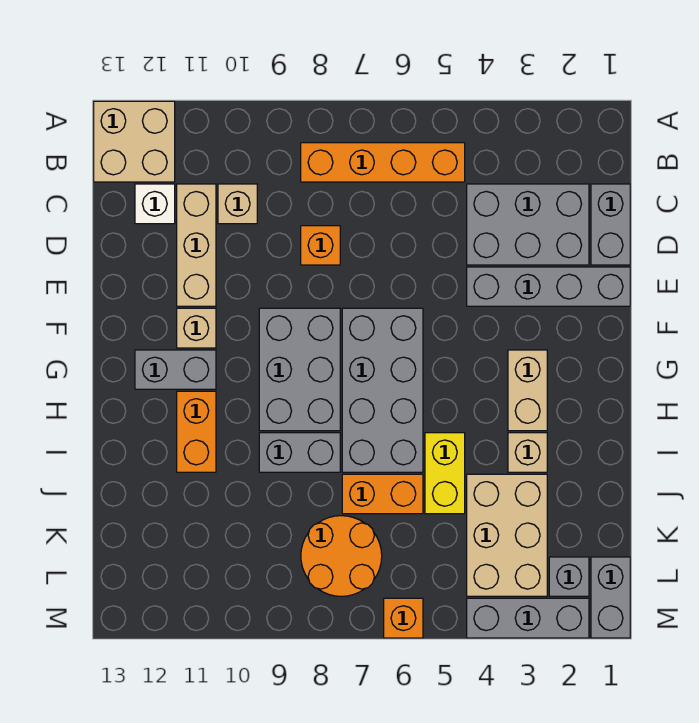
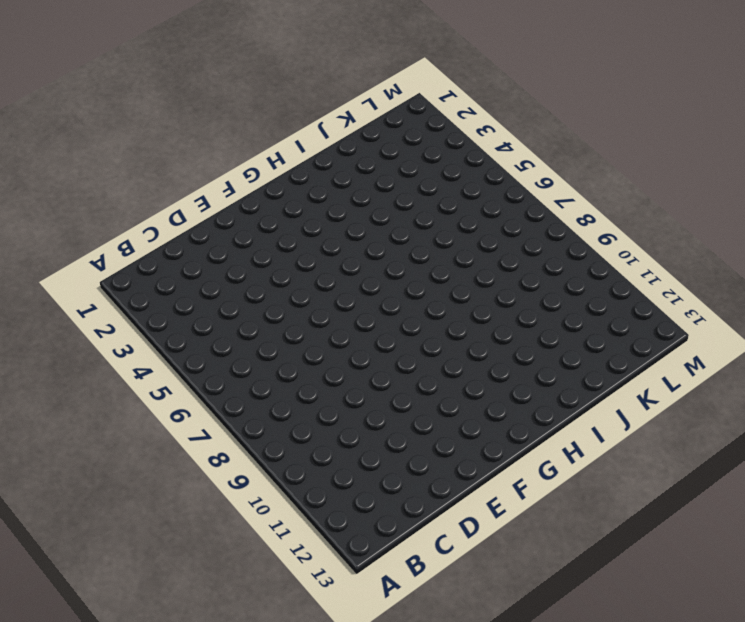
none -> tan brick A12:B13 level 1
none -> orange brick B5:B8 level 1
none -> grey brick C1:D1 level 1

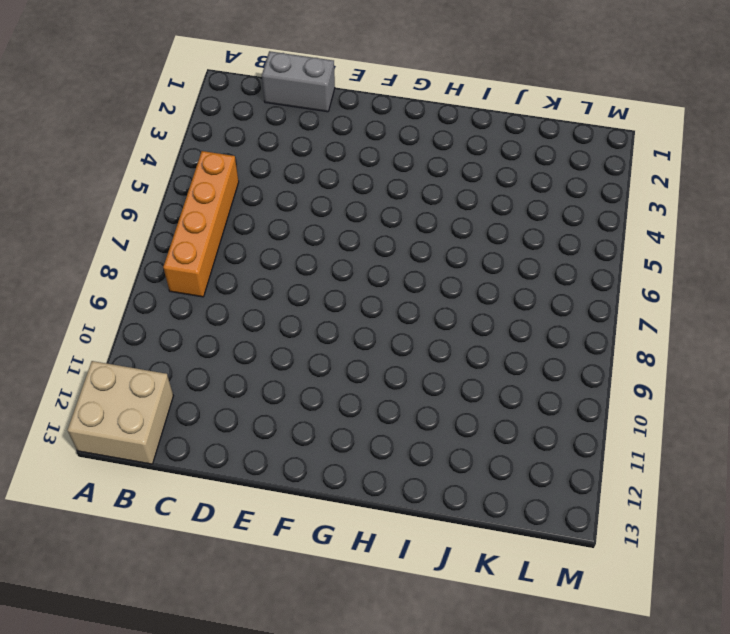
none -> grey brick C2:D4 level 1
none -> tan brick C10 level 1
none -> tan brick C11:E11 level 1

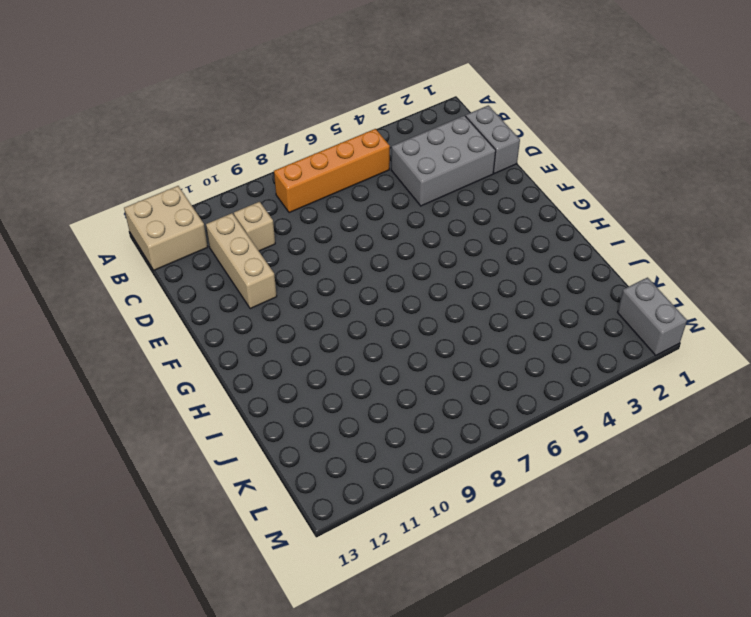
none -> white brick C12 level 1
none -> orange brick D8 level 1
none -> grey brick E1:E4 level 1

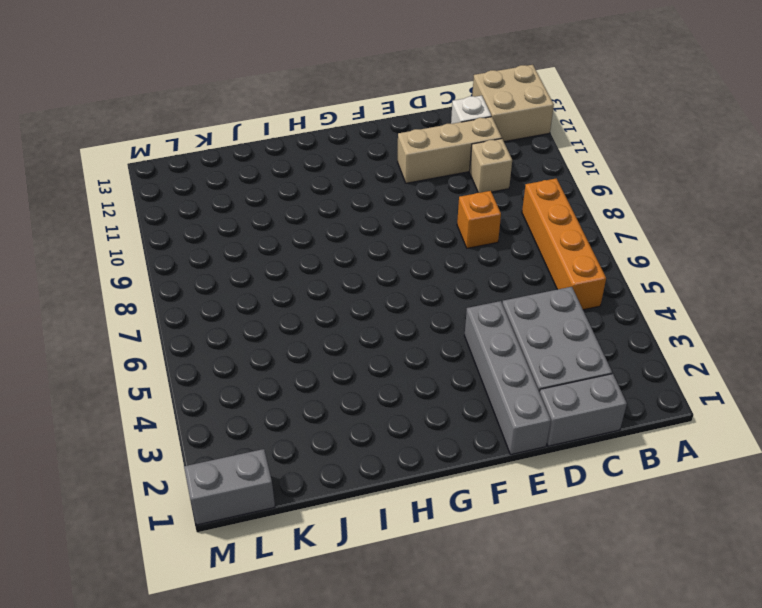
none -> grey brick F6:I7 level 1
none -> grey brick F8:H9 level 1
none -> tan brick F11 level 1

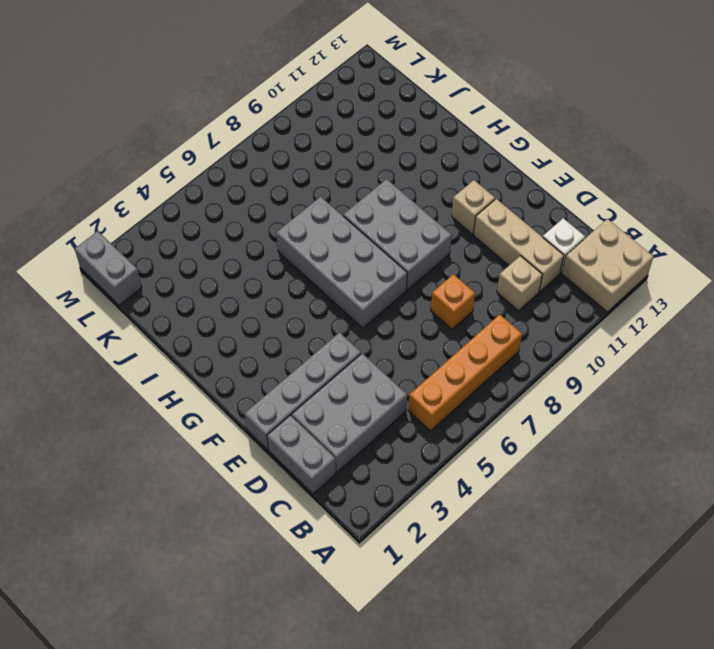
none -> tan brick G3:H3 level 1
none -> grey brick G11:G12 level 1
none -> orange brick H11:I11 level 1

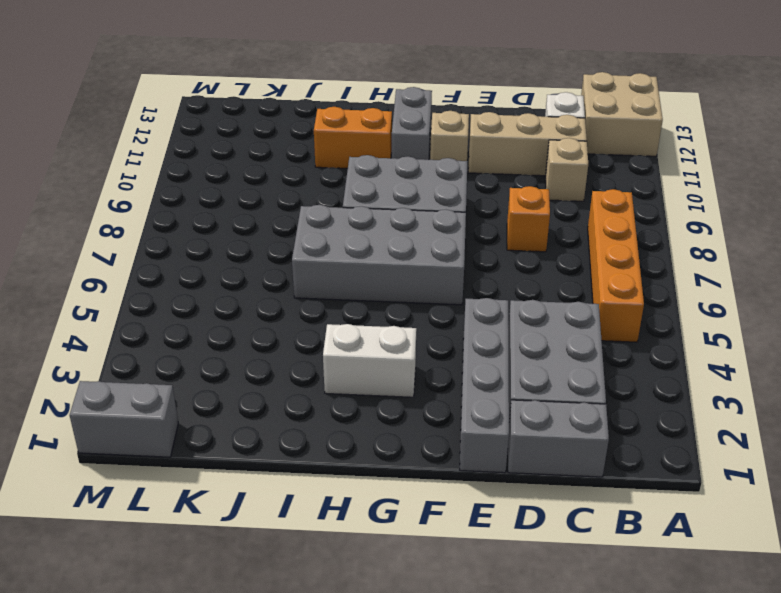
white brick G3:H3 level 1 -> tan brick G3:H3 level 1
none -> tan brick I3 level 1
none -> yellow brick I5:J5 level 1
none -> grey brick I8:I9 level 1

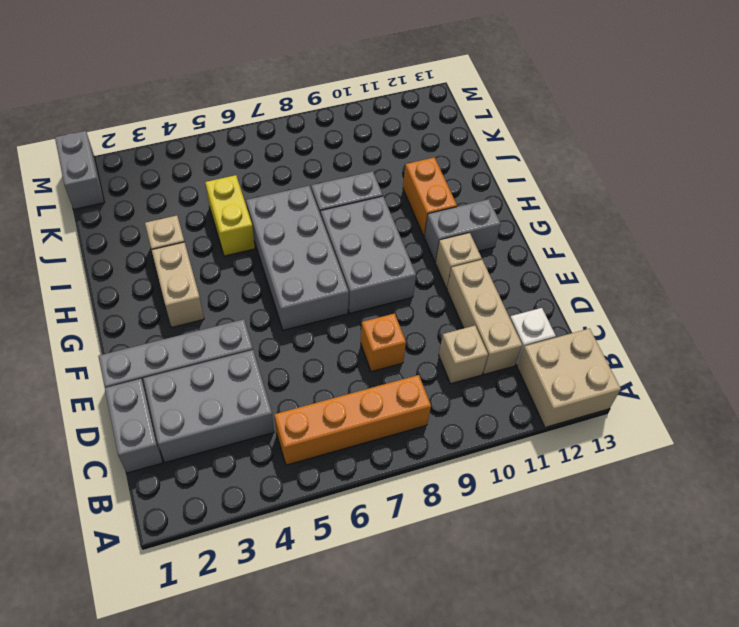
none -> tan brick J3:L4 level 1
none -> orange brick J6:J7 level 1
none -> orange round brick K7:L8 level 1

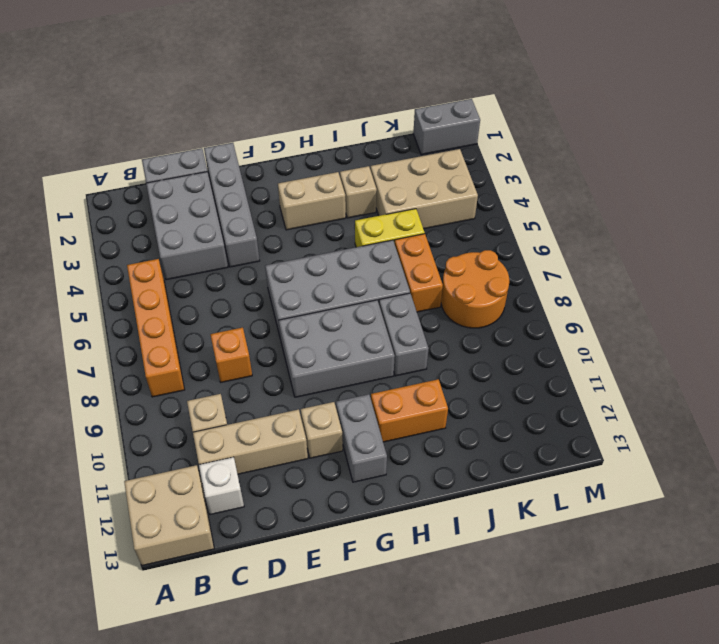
none -> grey brick L2 level 1
none -> grey brick M2:M4 level 1
none -> orange brick M6 level 1

